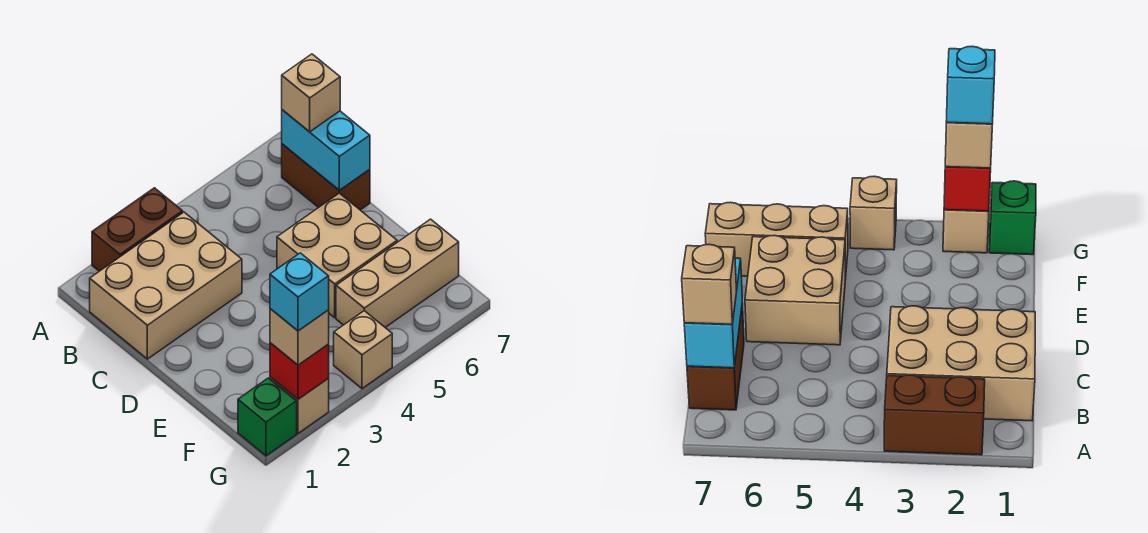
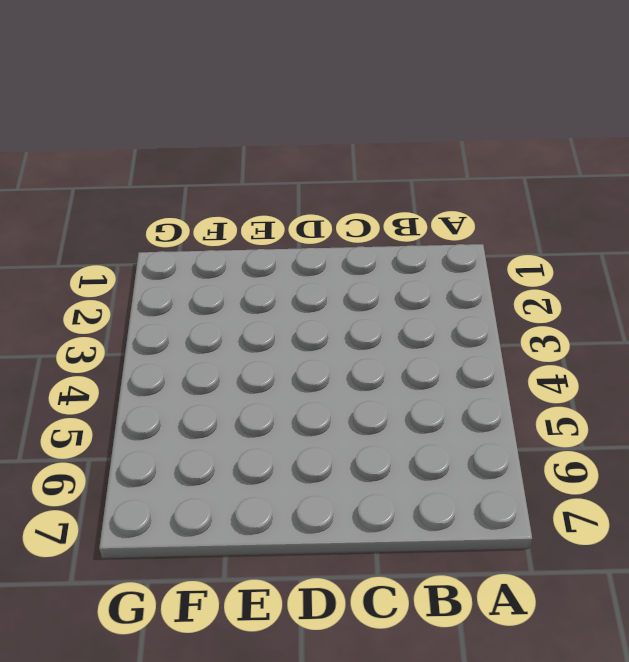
none -> brown brick A2:A3 level 1
none -> tan brick B1:C3 level 1
none -> brown brick B7:C7 level 1

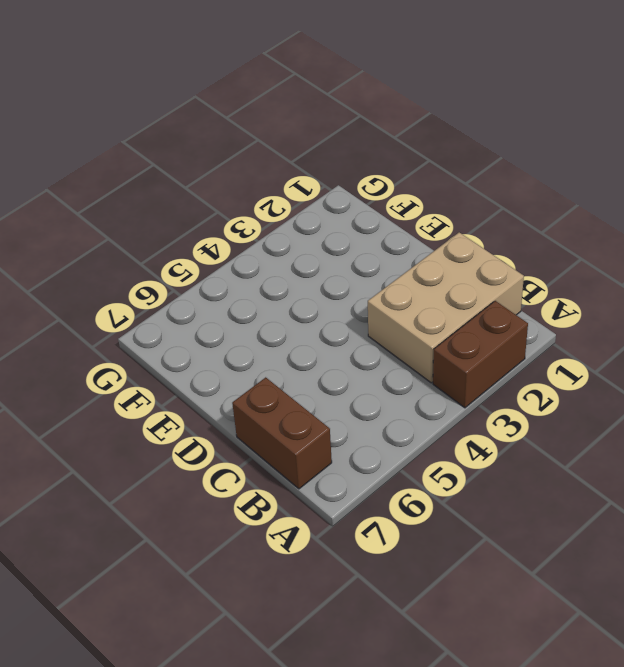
none -> tan brick D5:E6 level 1
none -> tan brick F5:F7 level 1
none -> green brick G1 level 1

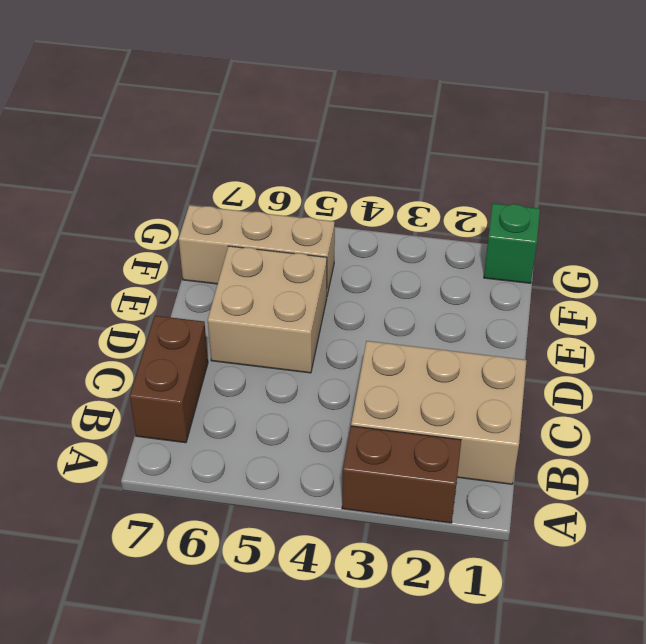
none -> tan brick G2 level 1
none -> tan brick G4 level 1
none -> cyan brick B7:C7 level 2

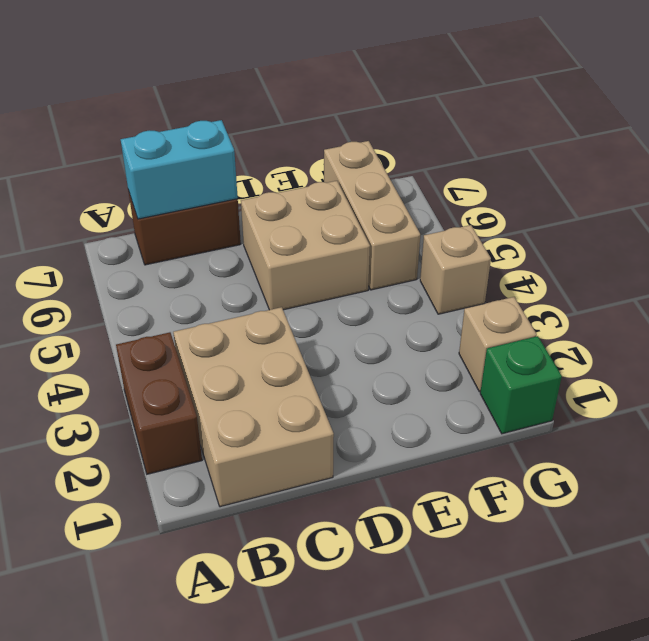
none -> red brick G2 level 2
none -> tan brick B7 level 3
none -> tan brick G2 level 3

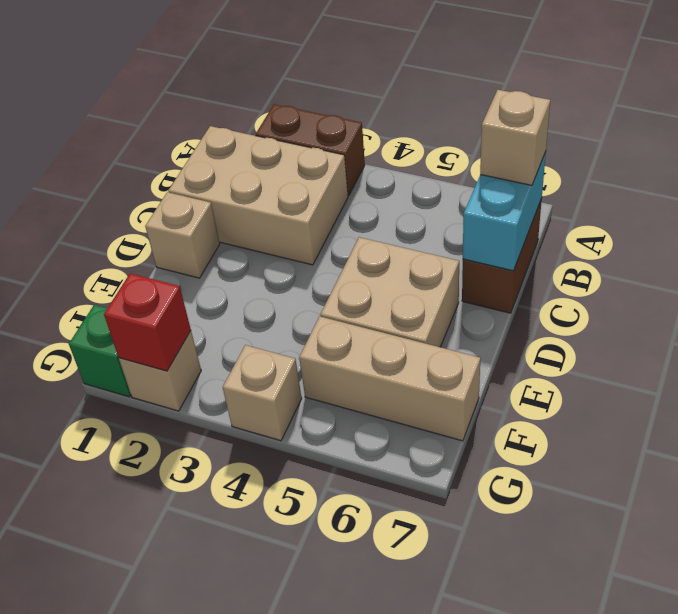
tan brick D1 level 1 -> tan brick G2 level 3
none -> cyan brick G2 level 4

